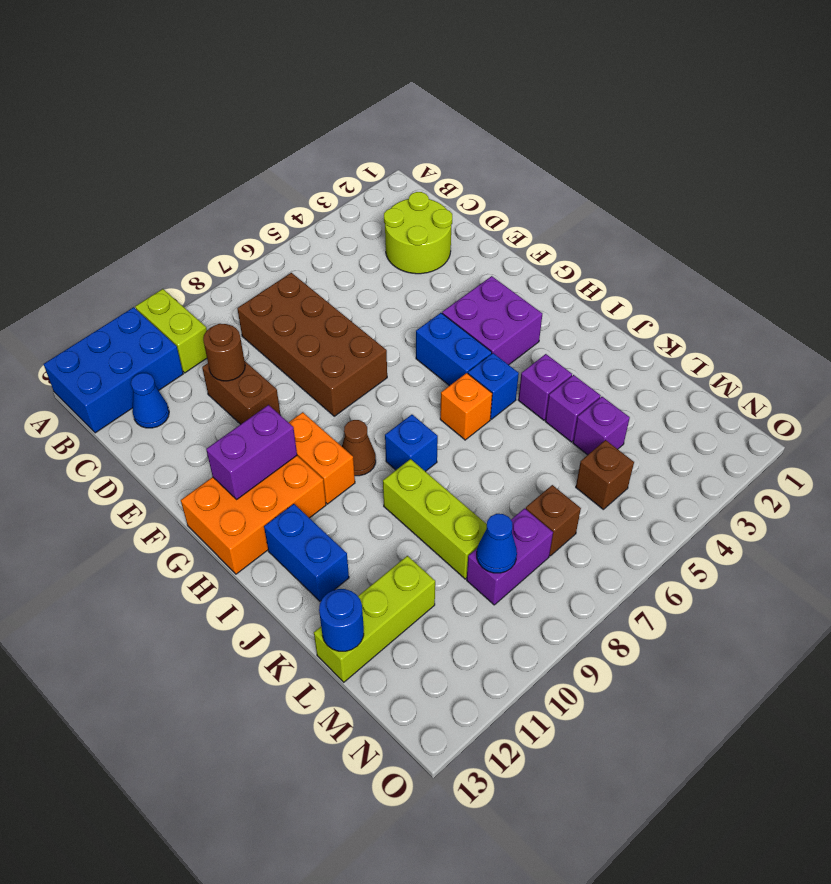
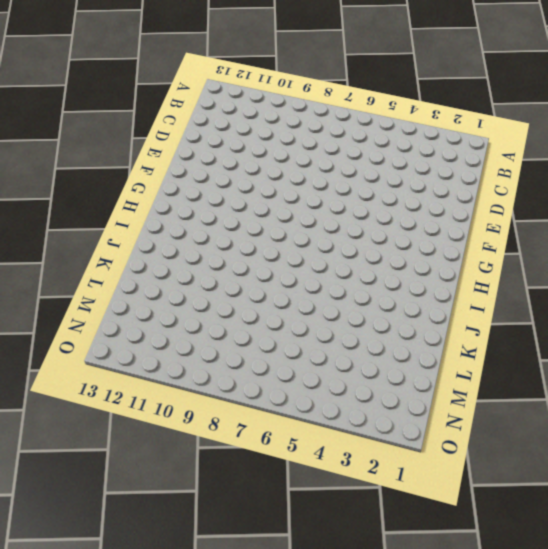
none -> lime brick A10:B10 level 1
none -> blue brick A11:B13 level 1
none -> lime round brick C2:D3 level 1

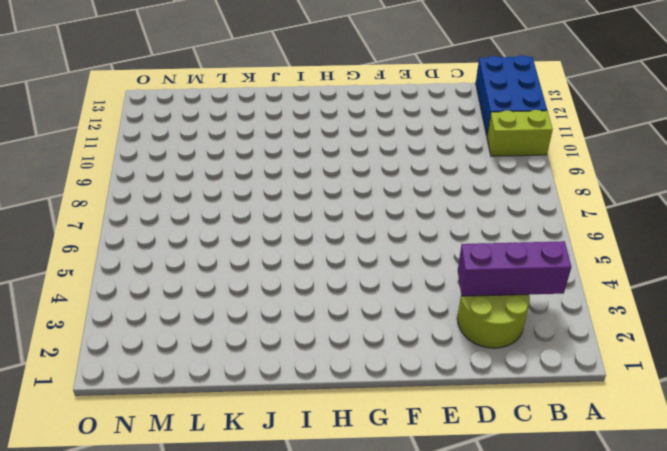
purple brick B3:D3 level 2 -> none
none -> brown brick C7:F8 level 1
none -> blue cone C12 level 1
none -> brown brick D10:E10 level 1

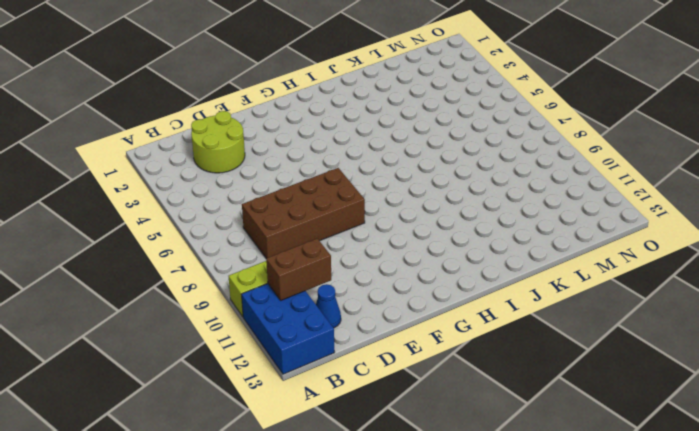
brown brick B11:C11 level 2 -> brown brick D10:E10 level 1
none -> purple brick G3:H4 level 1
none -> blue brick G5:H5 level 1
none -> orange brick G10:H10 level 1

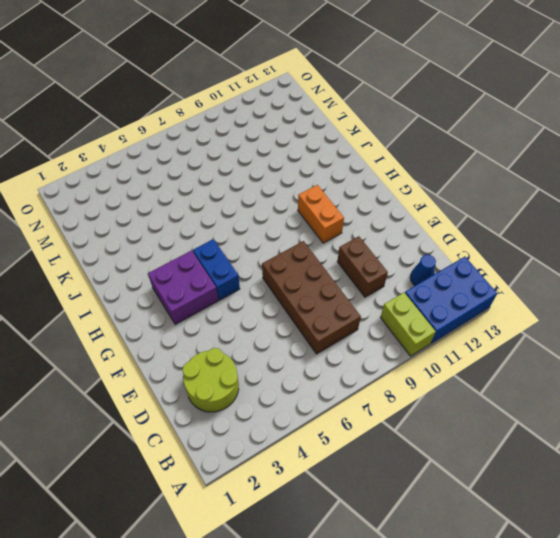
none -> orange brick G11:H13 level 1
none -> brown cone H9 level 1
none -> blue brick I5 level 1

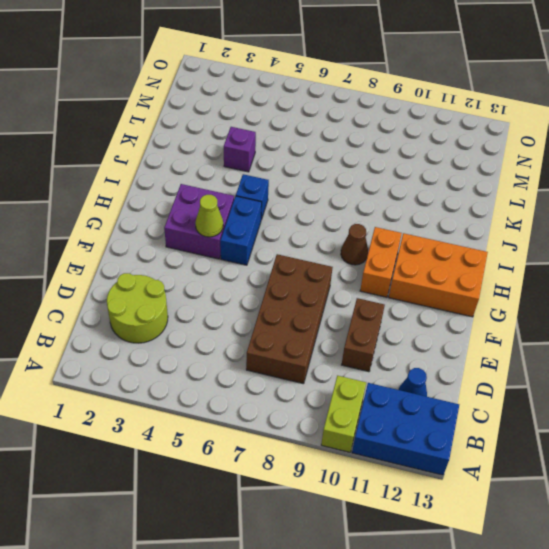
lime cone G4 level 2 -> none
none -> orange brick I6 level 1
none -> blue brick I8 level 1
none -> blue brick I12:J12 level 1

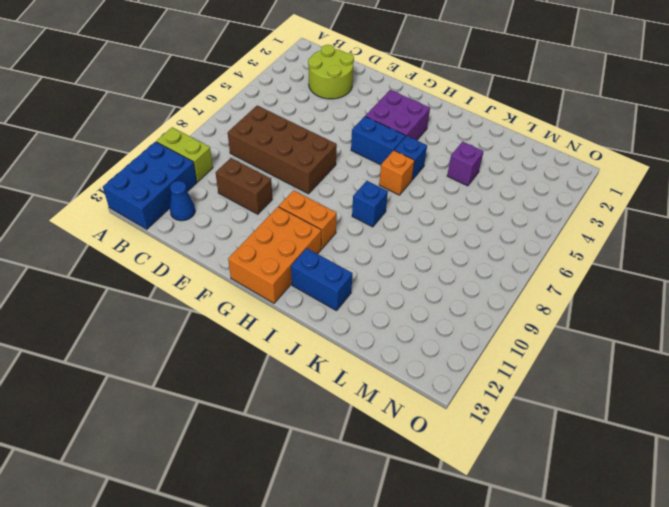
none -> brown cone H9 level 1
none -> purple brick J4 level 1
none -> lime brick J9:L9 level 1

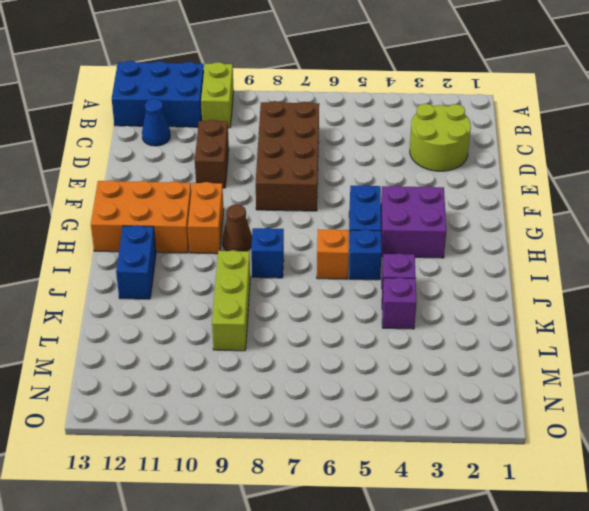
none -> purple brick L4 level 1
none -> lime brick L11:L13 level 1
none -> brown brick M5 level 1

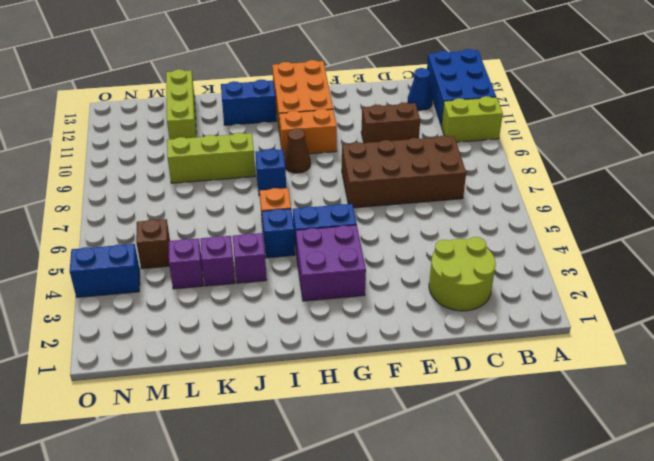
blue brick N4:O4 level 1 -> none
none -> brown brick M7 level 1
none -> purple brick M8:M9 level 1
none -> brown round brick D10 level 2

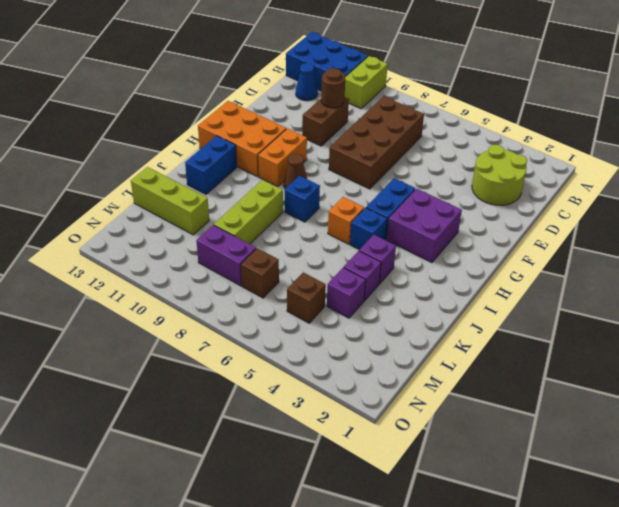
none -> purple brick G11:G12 level 2
none -> blue round brick L13 level 2
none -> blue cone M9 level 2

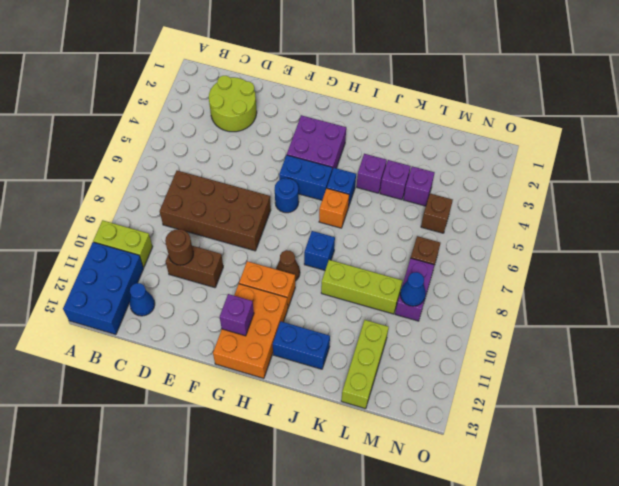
blue round brick G6 level 1 -> blue round brick L13 level 2
purple brick G12 level 2 -> purple brick G11:G12 level 2

